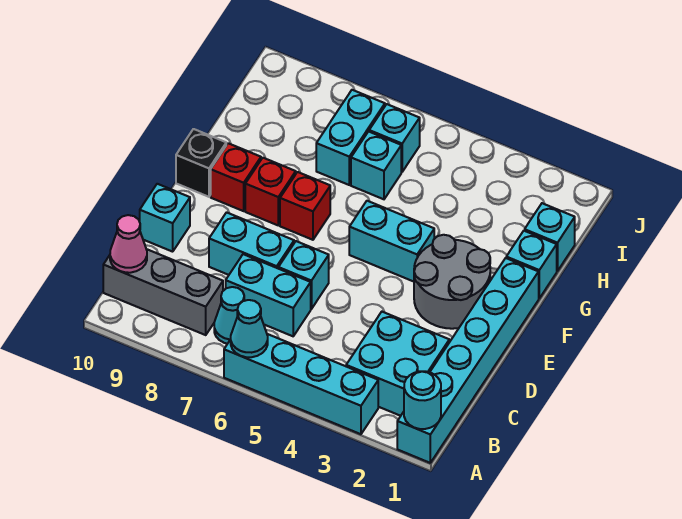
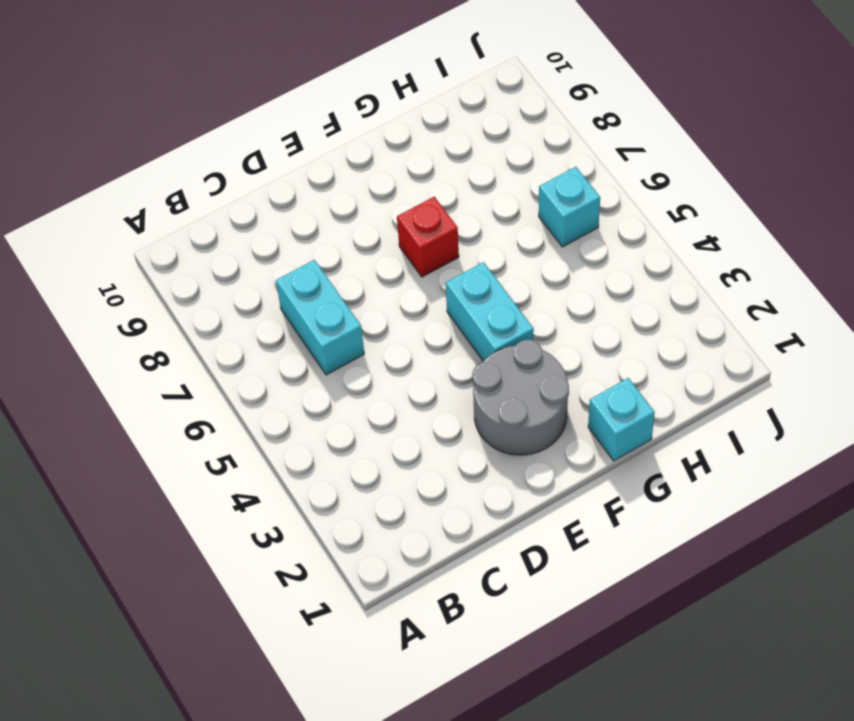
none -> cyan brick A1:F1 level 1
none -> cyan brick A3:A6 level 1
none -> cyan brick B2:C3 level 1

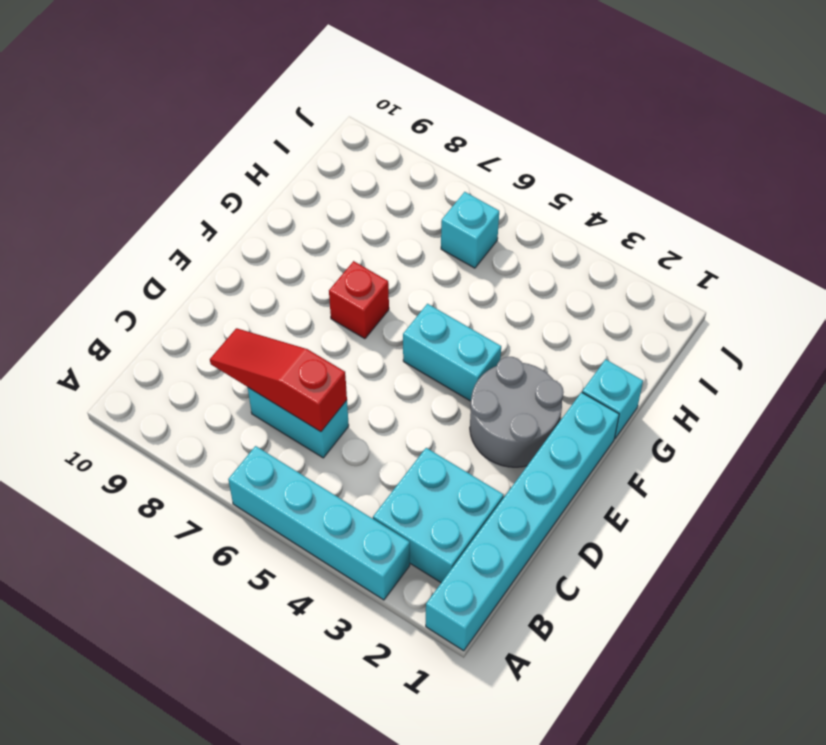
red slope C6:C8 level 2 top 6 -> none
none -> cyan cone B7 level 1
none -> grey brick B8:B10 level 1
none -> cyan brick D6 level 1

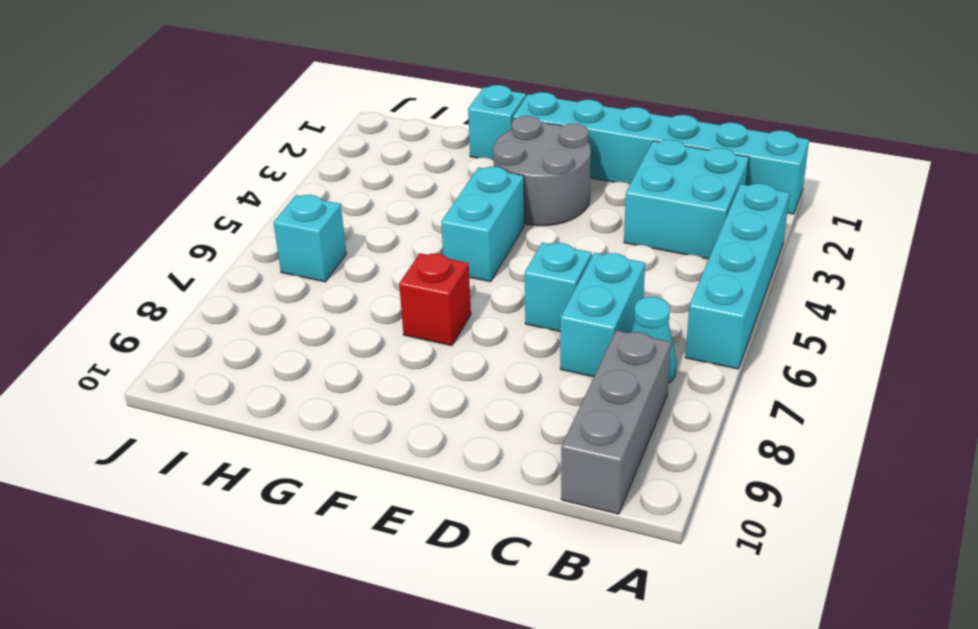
none -> cyan brick D7:D8 level 1
none -> cyan brick D10 level 1
none -> red brick F8 level 1

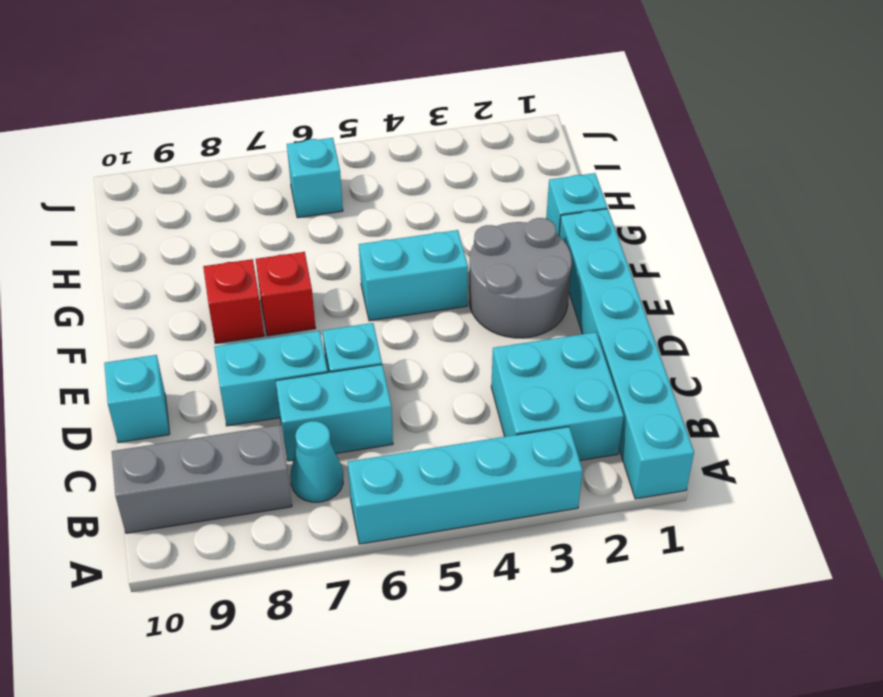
none -> red brick F9 level 1
none -> black brick F10 level 1
none -> cyan brick H1 level 1

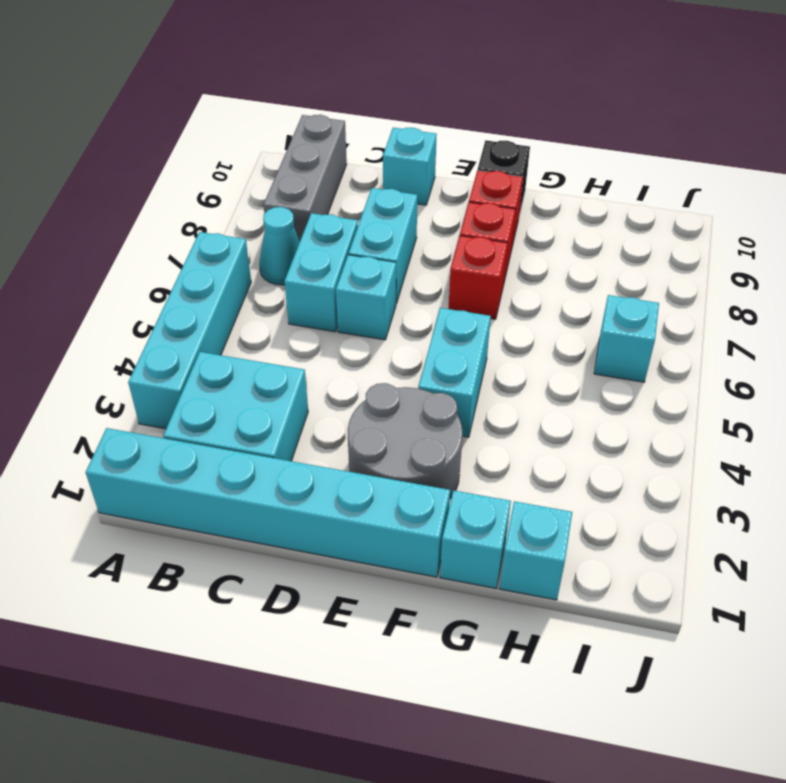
none -> cyan brick H6 level 1
none -> cyan brick H7:I7 level 1
none -> cyan round brick A1 level 2

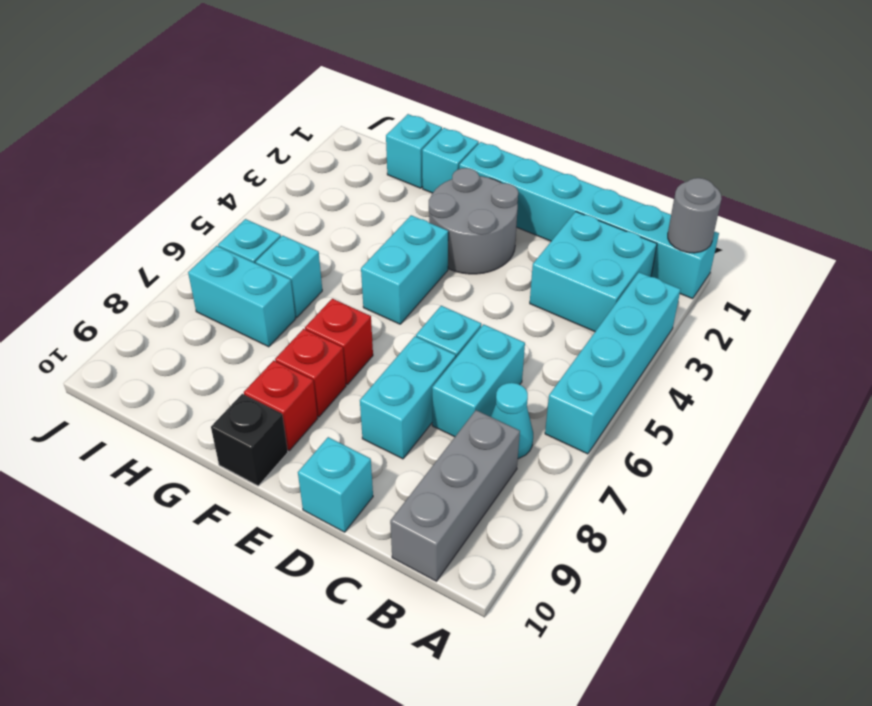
grey round brick A1 level 2 -> cyan round brick A1 level 2
none -> cyan cone A6 level 2
none -> pink cone B10 level 2

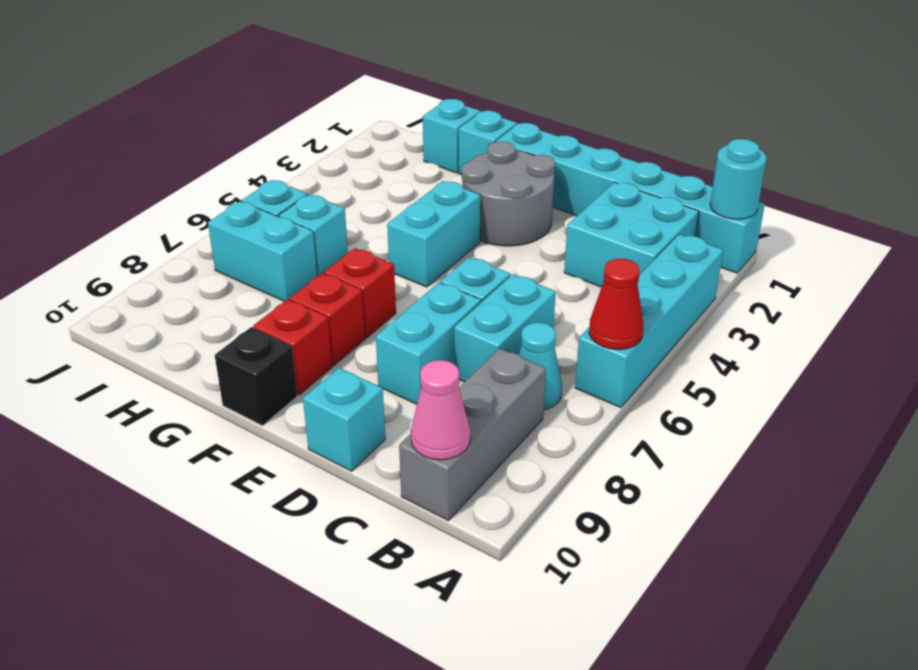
red cone A6 level 2 -> cyan cone A6 level 2

